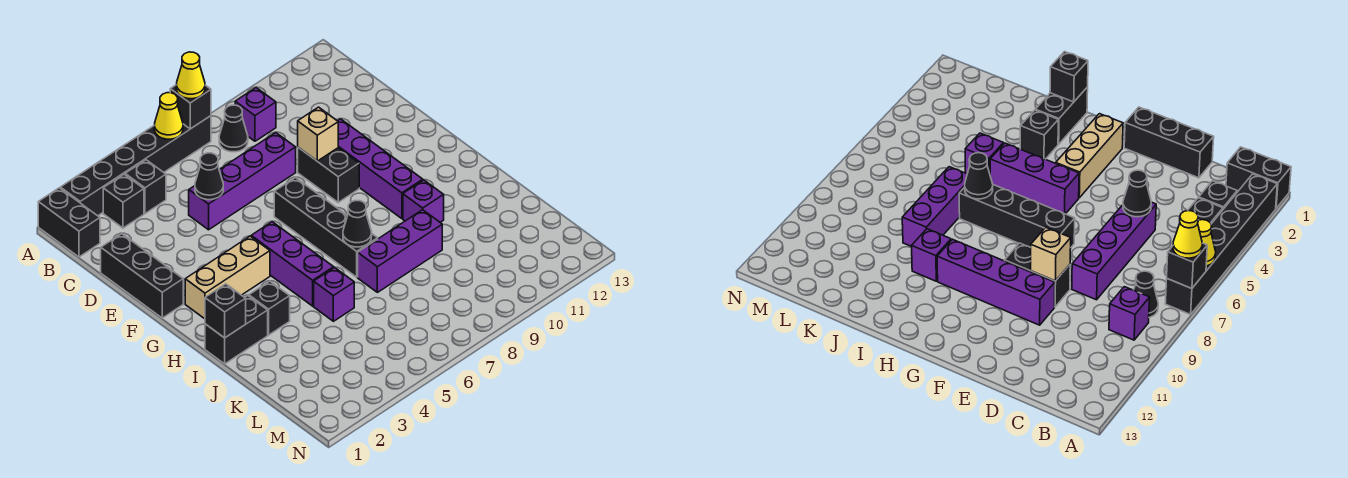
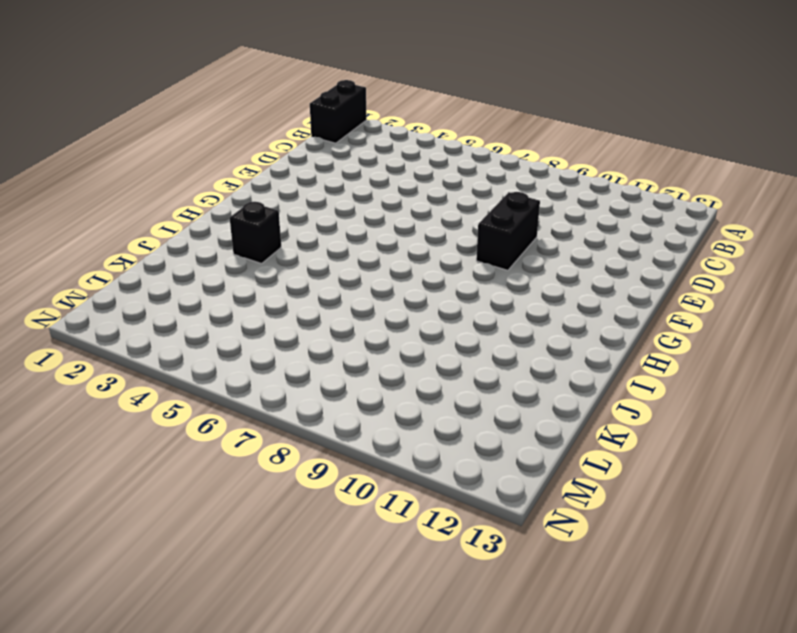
none -> black brick A2:A7 level 1
none -> black brick B3 level 1
none -> black brick B4 level 1

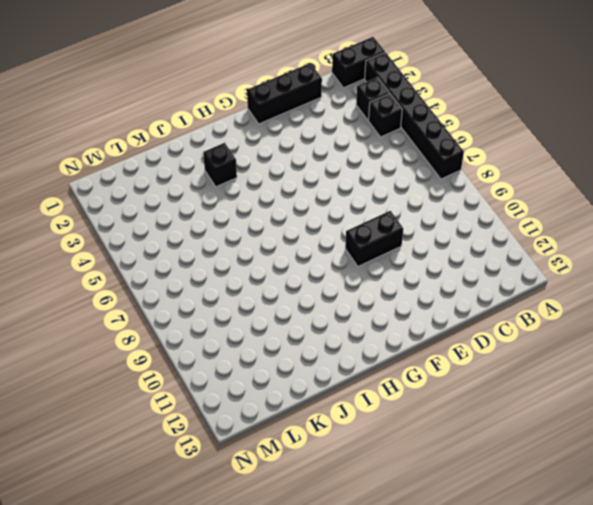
none -> black cone B8 level 1
none -> purple brick B9 level 1
none -> purple brick D5:D8 level 1

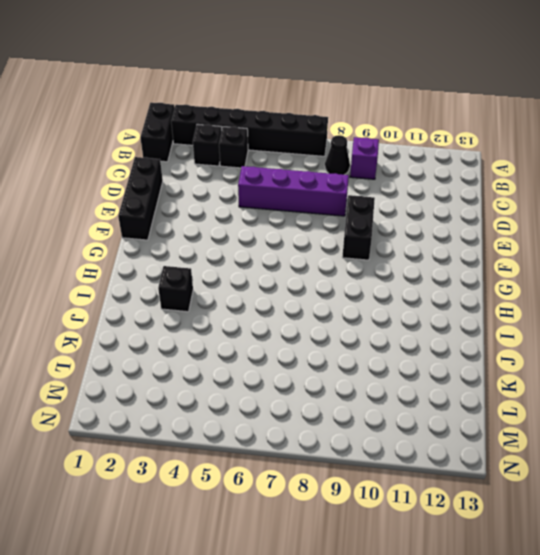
none -> purple brick E10:H10 level 1
none -> black brick F7:I7 level 1
none -> tan brick G2:G4 level 1

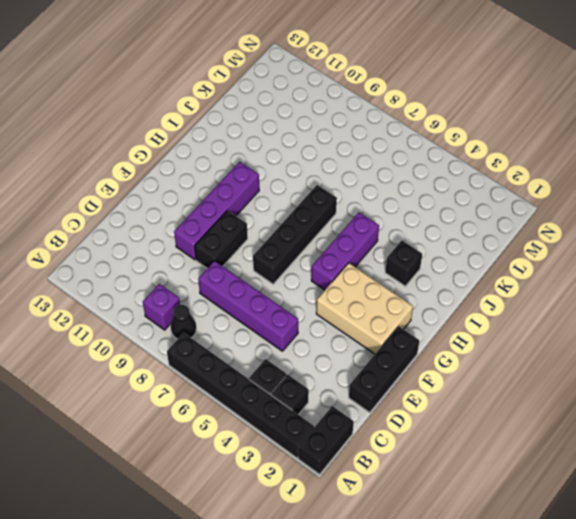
tan brick F2:G4 level 1 -> tan brick G2:G4 level 1
none -> black brick I1:I2 level 1
none -> purple brick I10 level 1
none -> purple brick J5 level 1

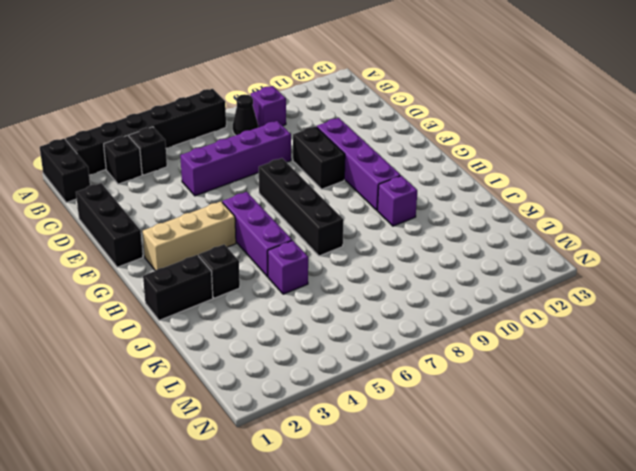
none -> purple brick J7:J9 level 1
none -> yellow cone A6 level 2
none -> black brick A7 level 2

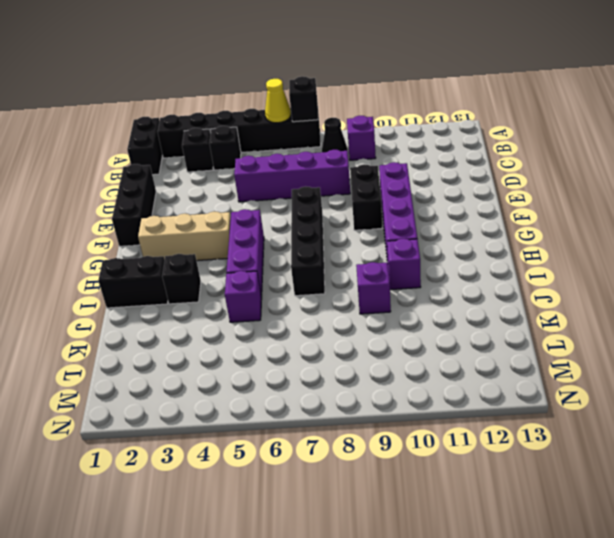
purple brick J9 level 1 -> purple brick J7:J9 level 1
none -> black cone D5 level 2
none -> tan brick E9 level 2
none -> black brick I1 level 2

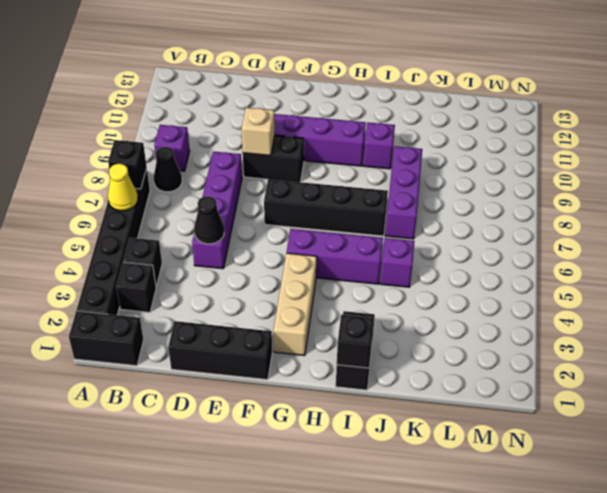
none -> black brick I3 level 1
none -> black cone I7 level 2
none -> yellow cone A7 level 3

